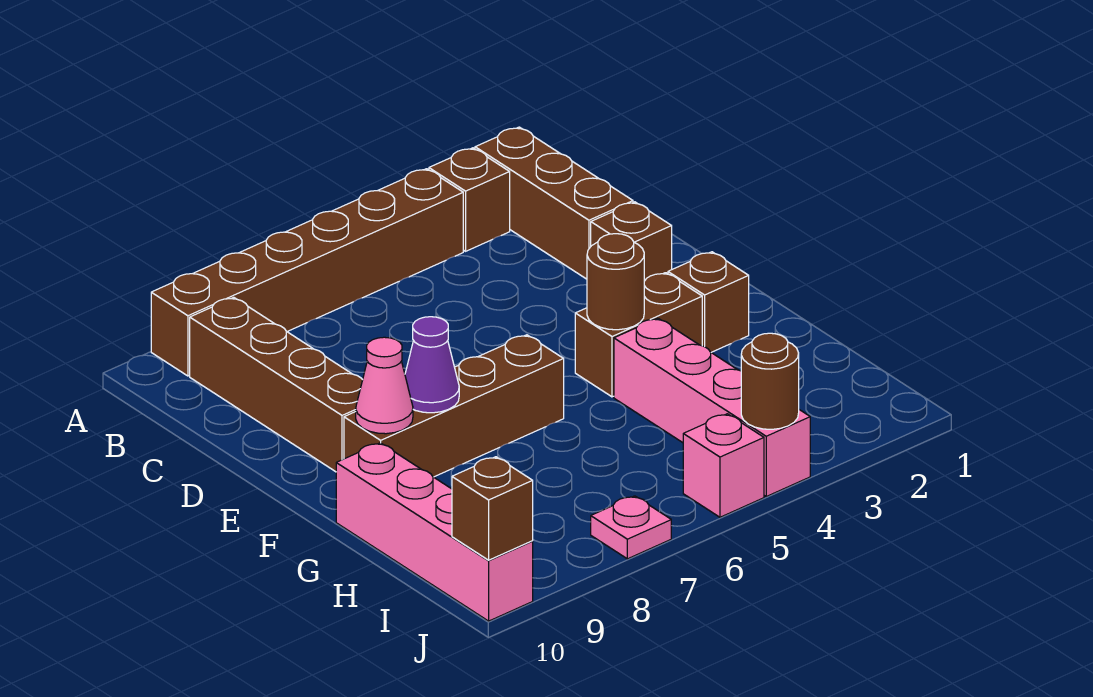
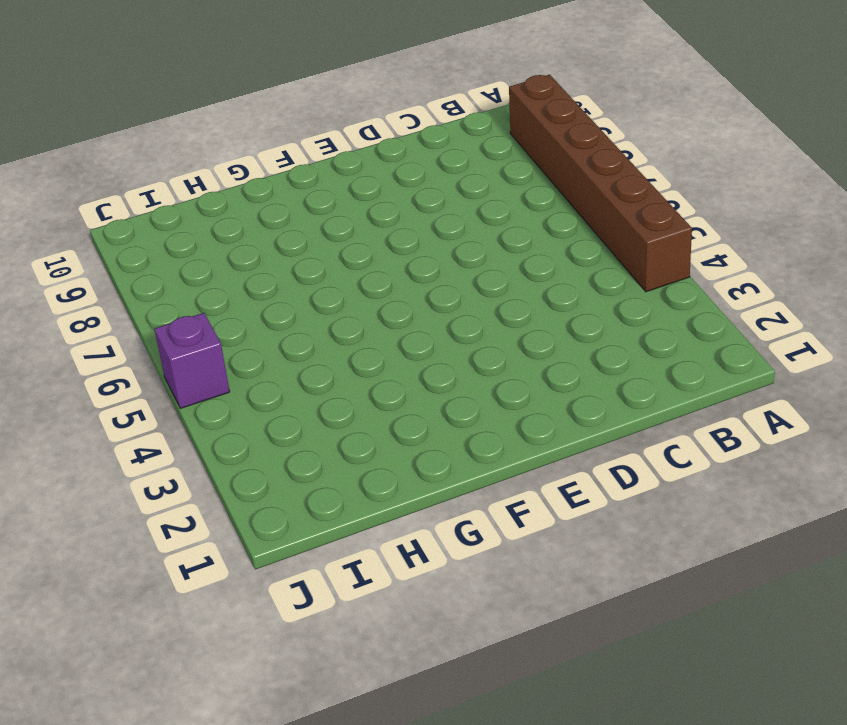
purple brick J5 level 1 -> pink brick J5 level 1
none -> brown brick A2:C2 level 1
none -> brown brick A3 level 1
none -> brown brick B9:E9 level 1

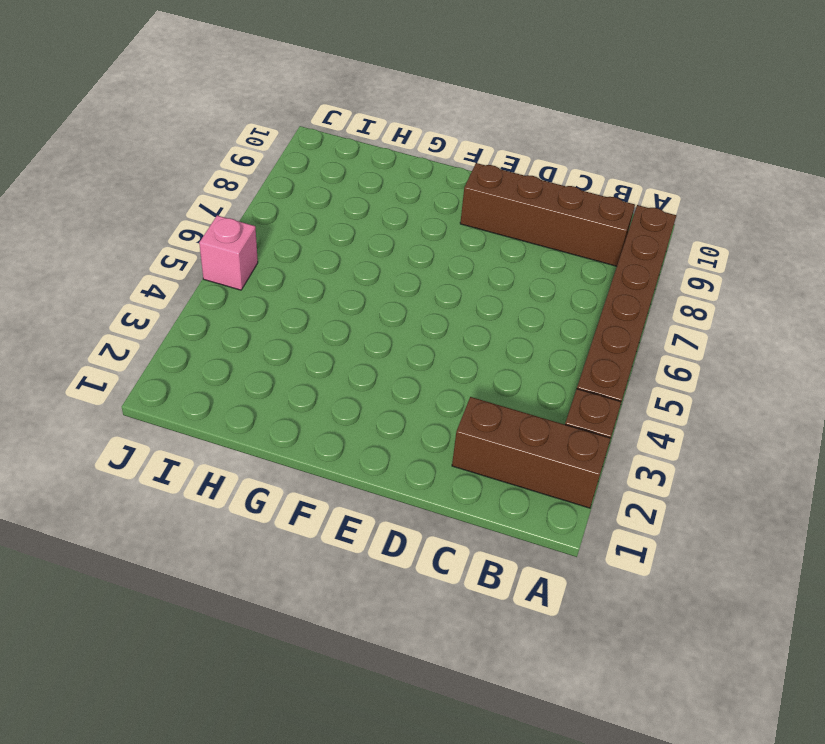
none -> brown brick D2 level 1
none -> brown brick F2 level 1
none -> brown brick F3:F4 level 1

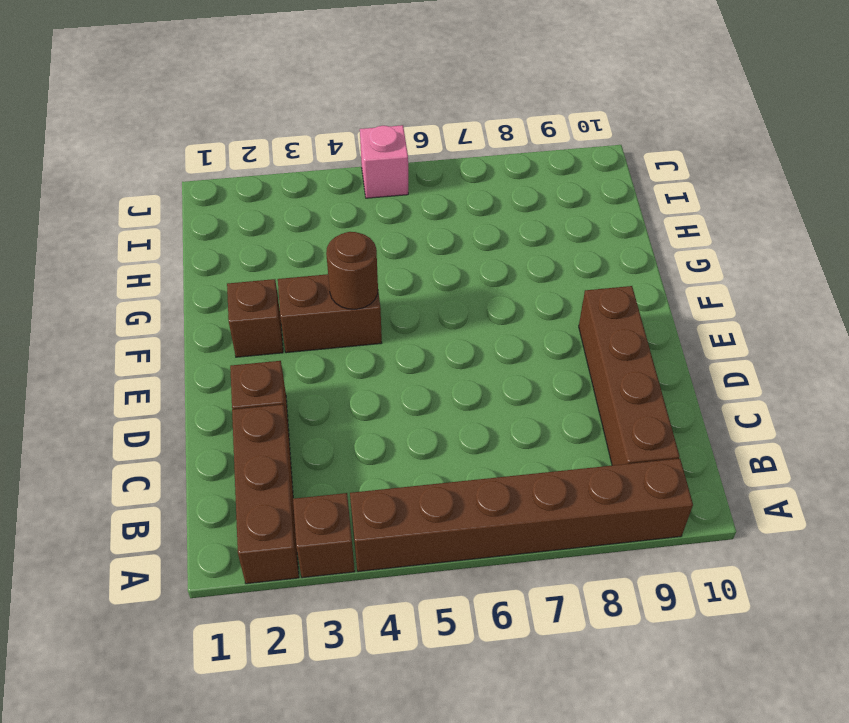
none -> brown brick F6:F9 level 1
none -> pink brick G4:J4 level 1
none -> pink brick G10:J10 level 1

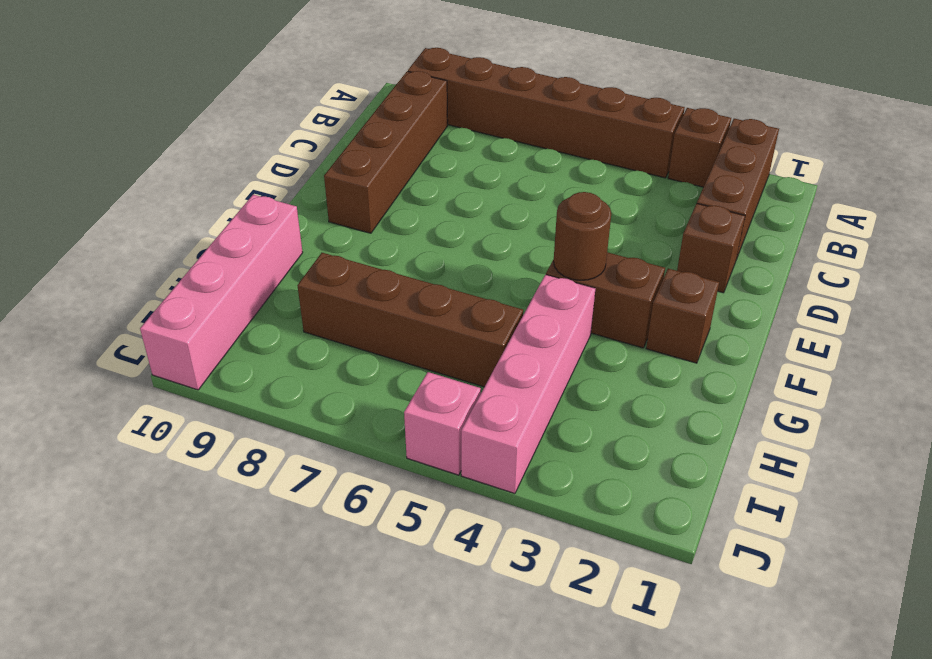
brown brick H5:H8 level 1 -> brown brick F6:F9 level 1
none -> pink plate J7 level 1
none -> purple cone F8 level 2
none -> pink cone F9 level 2

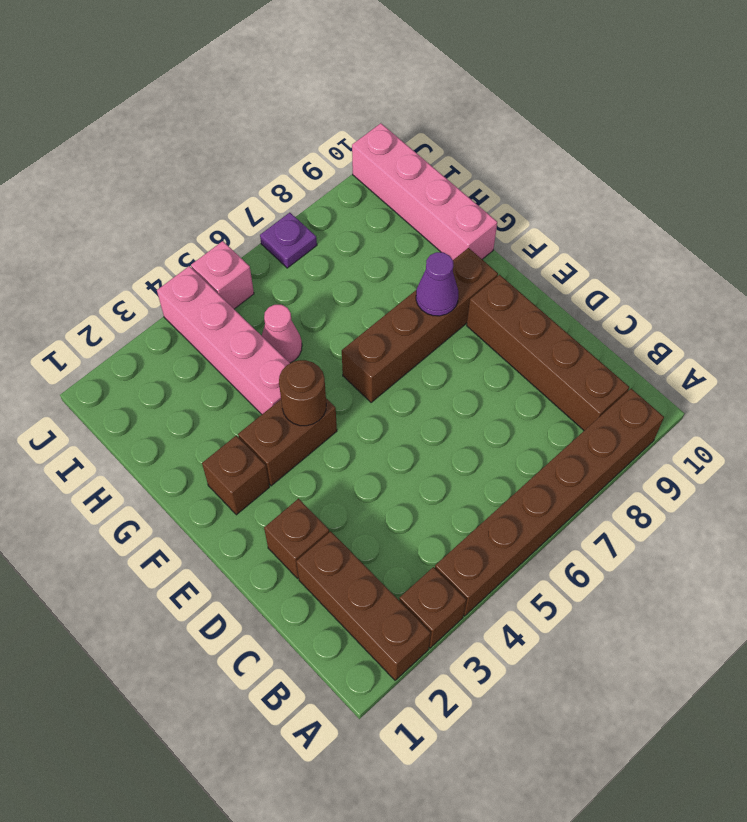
pink cone H5 level 1 -> pink cone F9 level 2
purple plate J7 level 1 -> pink plate J7 level 1
none -> brown round brick J4 level 2
none -> brown brick J10 level 2

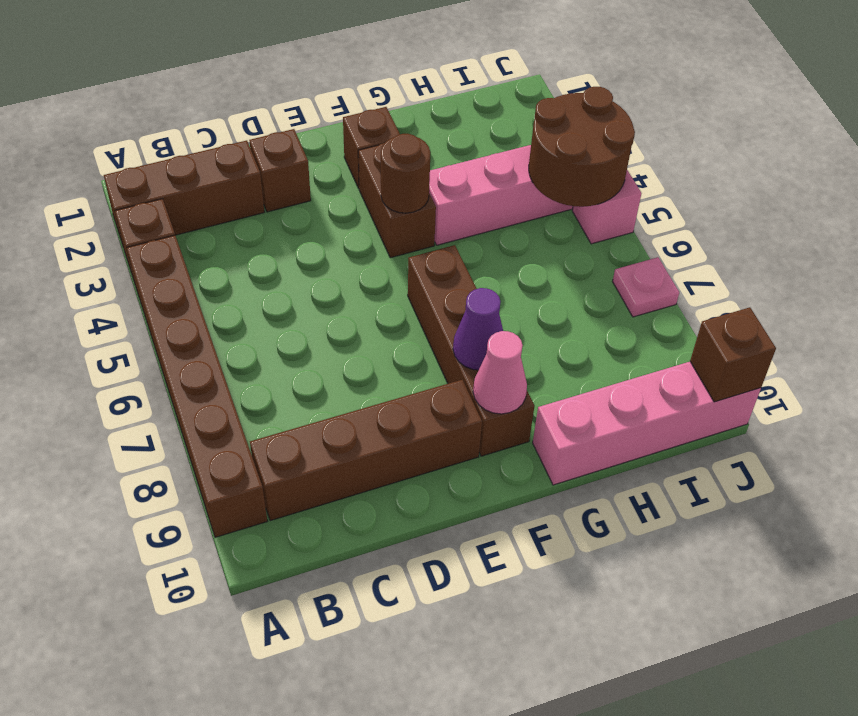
brown round brick I4:J5 level 2 -> brown round brick J4 level 2

